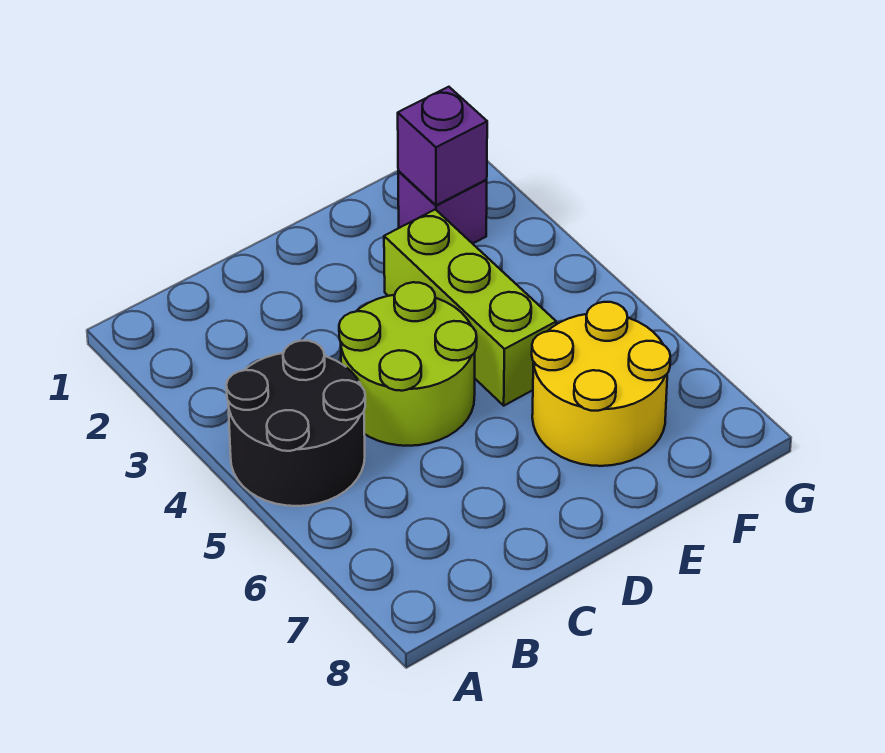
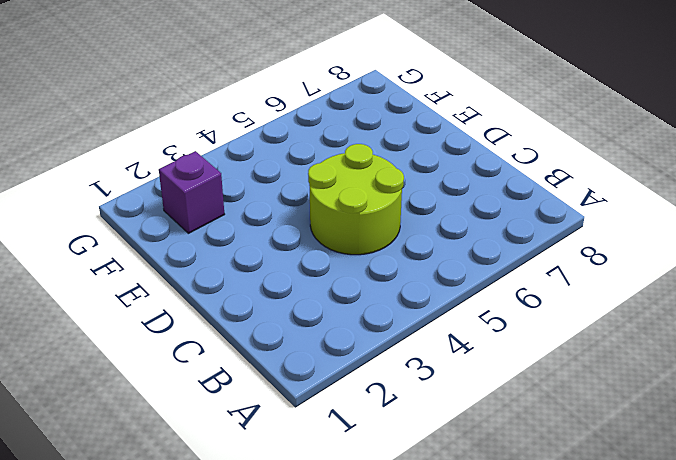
none -> black round brick A4:B5 level 1
none -> lime brick E3:E5 level 1

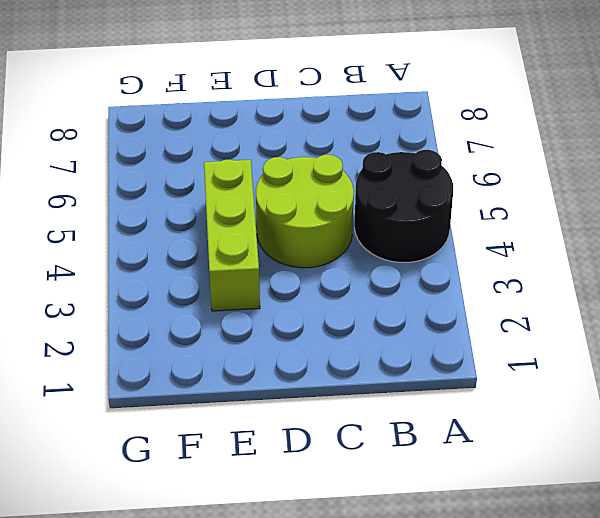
none -> yellow round brick E6:F7 level 1
none -> purple brick F2 level 1

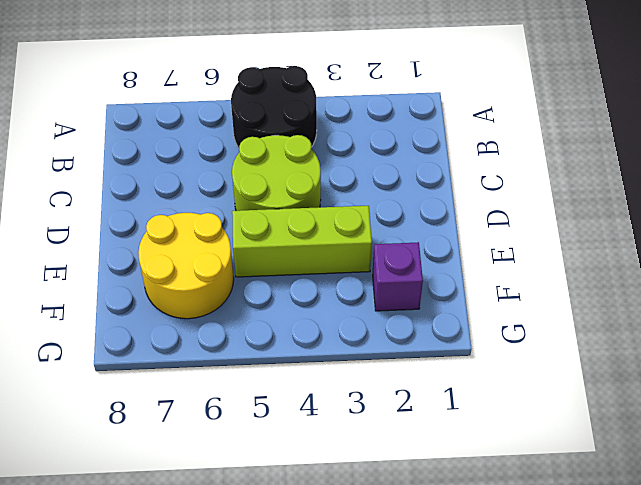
none -> purple brick F2 level 2

